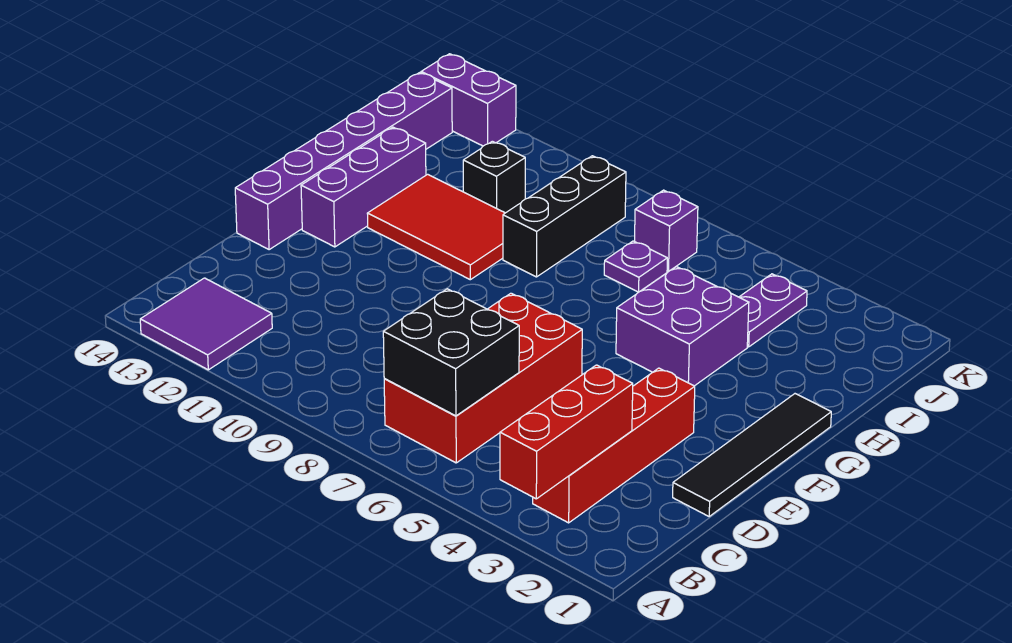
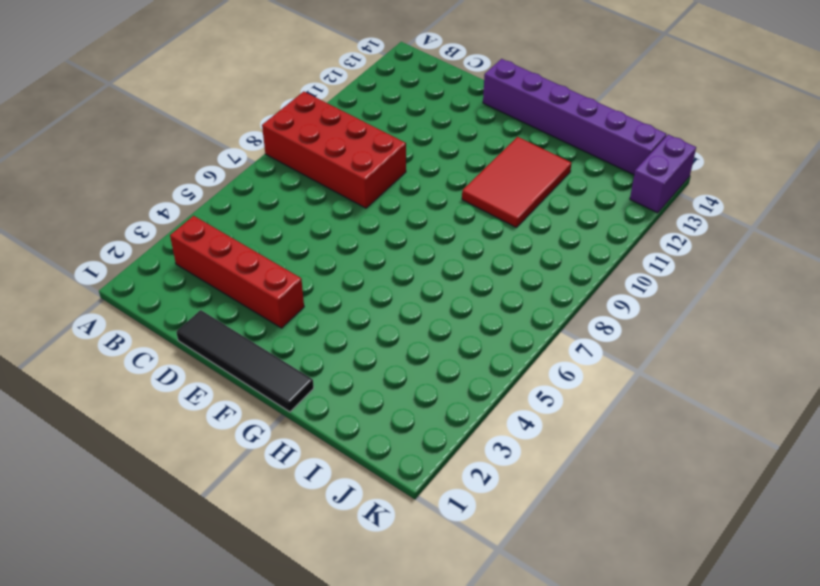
red brick A8:D9 level 1 -> red brick B6:E7 level 1
none -> purple tile A12:B13 level 1
none -> purple brick F13:H13 level 1
none -> purple brick G4:H5 level 1

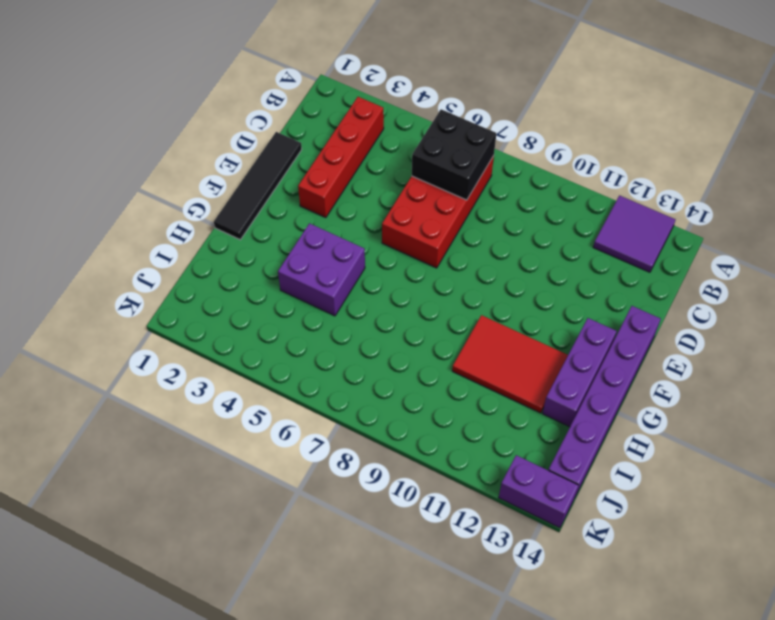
none -> black brick H9:J9 level 1
none -> purple plate I4:J4 level 1
none -> purple plate I7 level 1

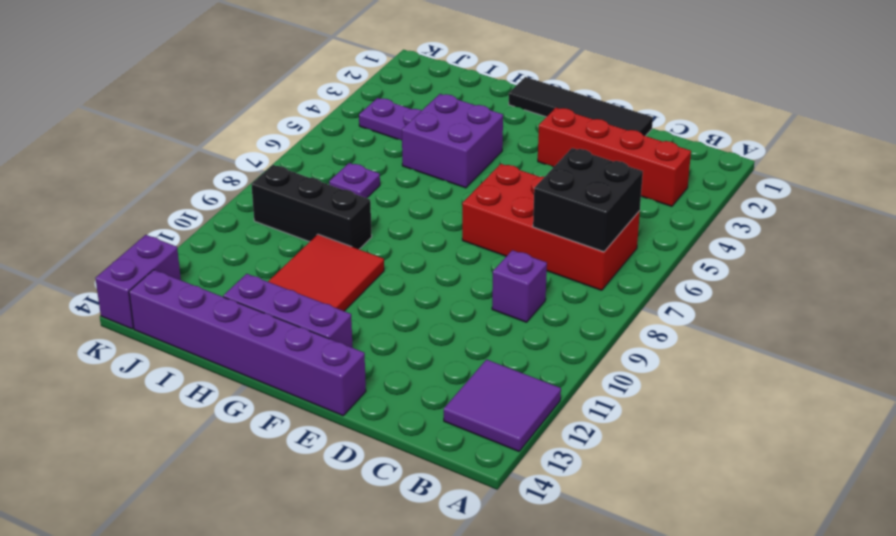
purple brick C9 level 1 -> purple brick J7 level 1
none -> black brick I11 level 1
none -> red brick A3:C3 level 2

